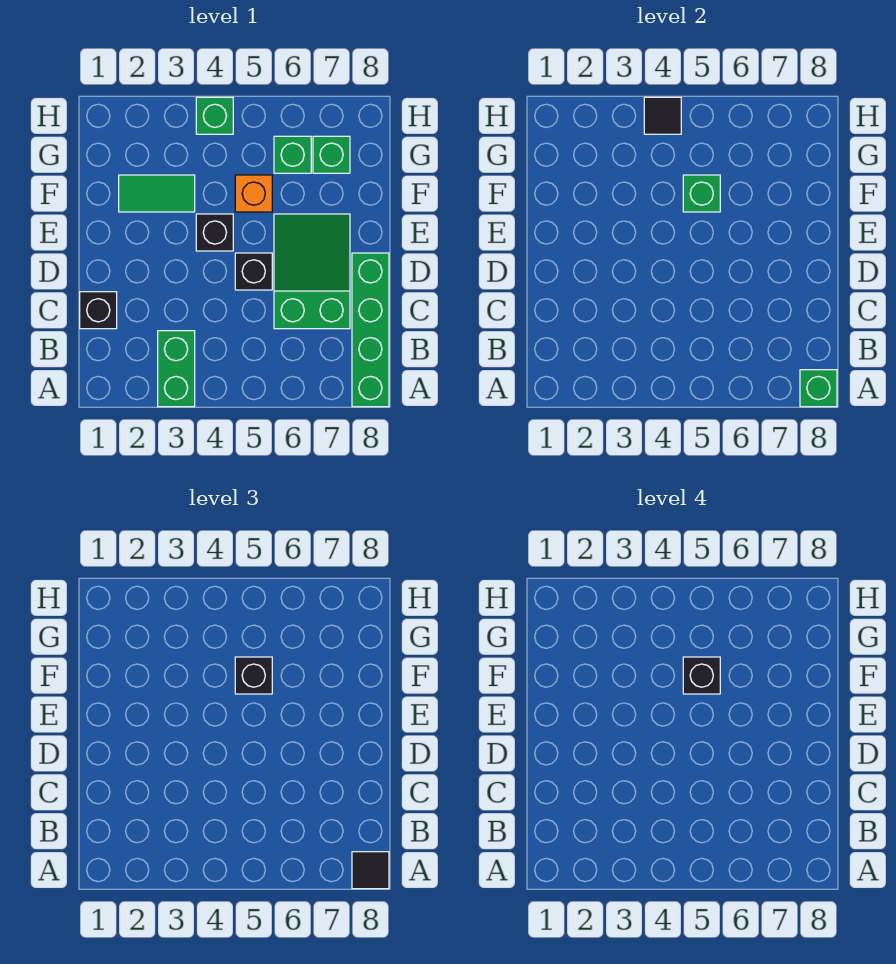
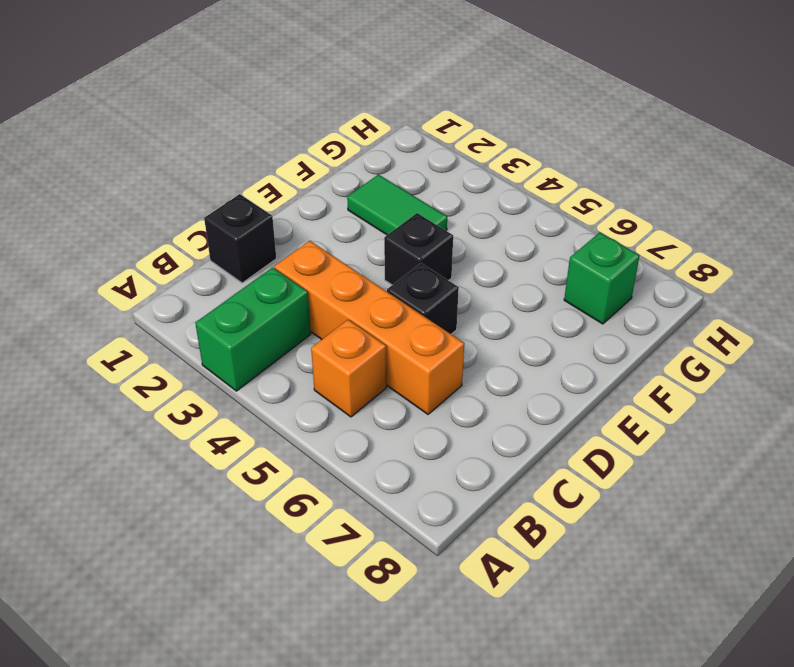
orange brick B5 level 1 -> orange brick F5 level 1
orange brick C3:C6 level 1 -> green slope C6:E7 level 1 top C
none -> green brick A8:D8 level 1
none -> green brick G6 level 1
none -> green brick H4 level 1

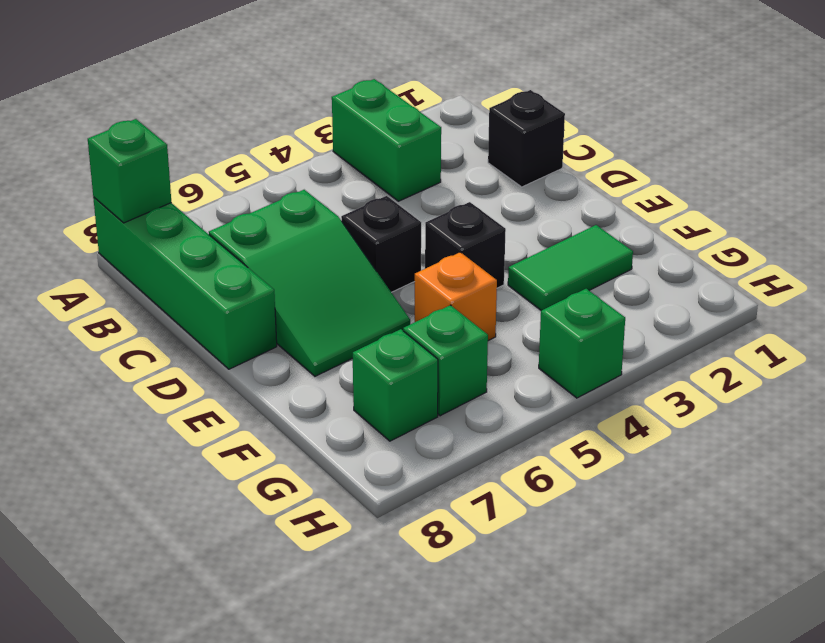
none -> green brick F5 level 2
none -> black tile H4 level 2
none -> black tile A8 level 3

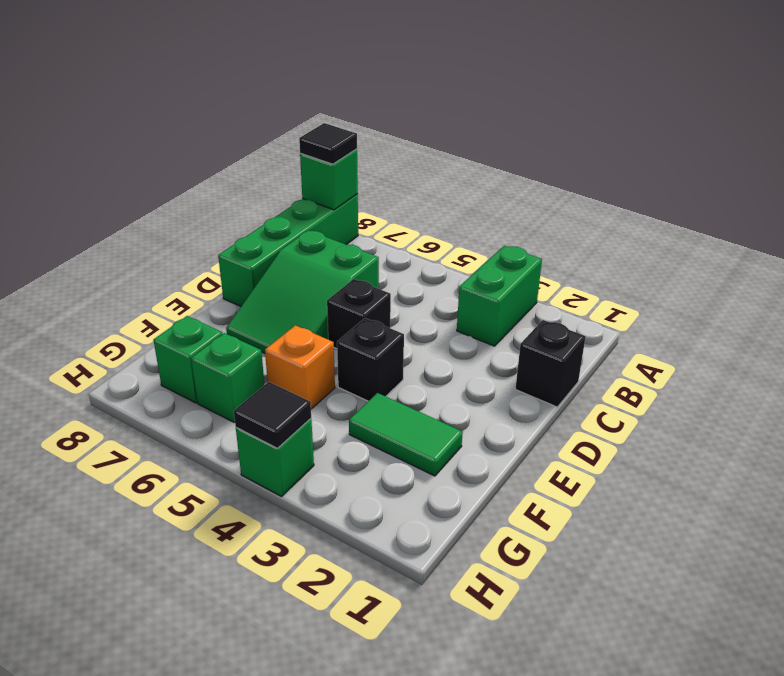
none -> green brick F5 level 2
none -> black brick F5 level 3
none -> black brick F5 level 4

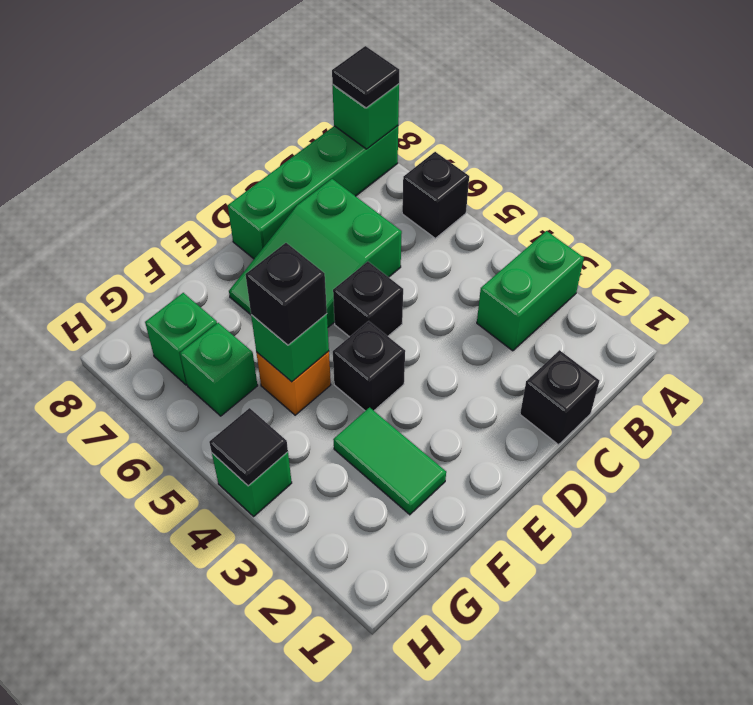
black brick A6 level 1 -> black brick F5 level 4

